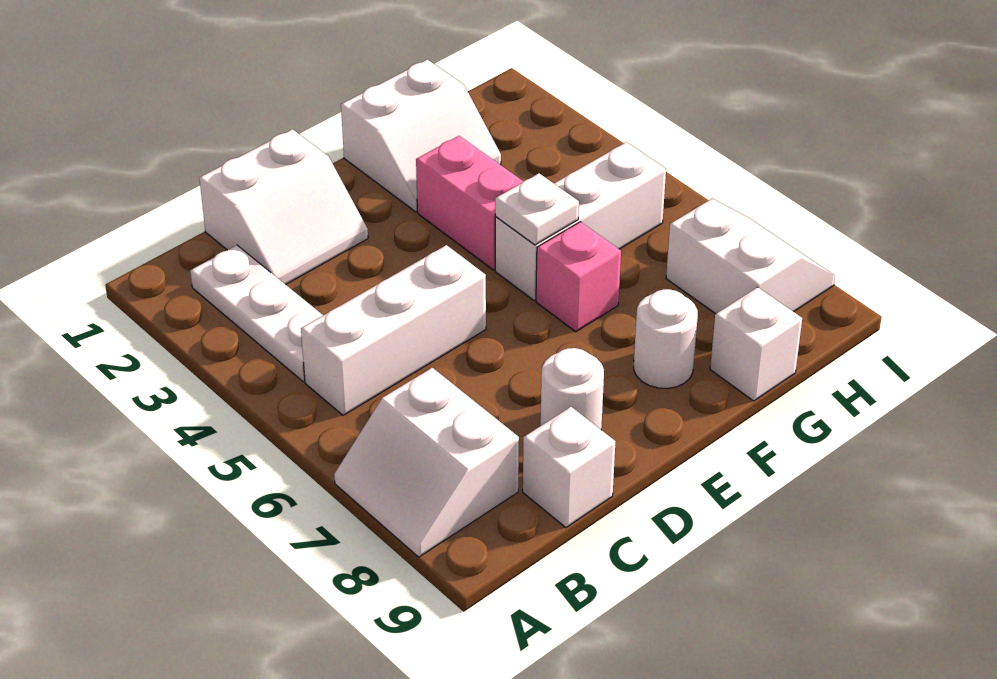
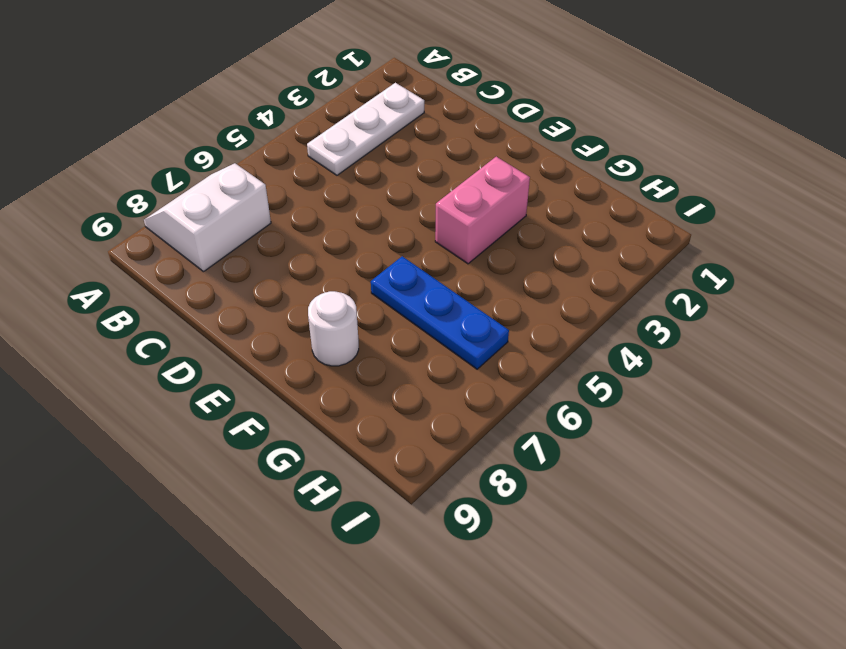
blue plate F6:H6 level 1 -> pink brick F6 level 1
none -> white brick B5:D5 level 1
none -> white slope C1:D2 level 1 top 1
none -> white brick C9 level 1

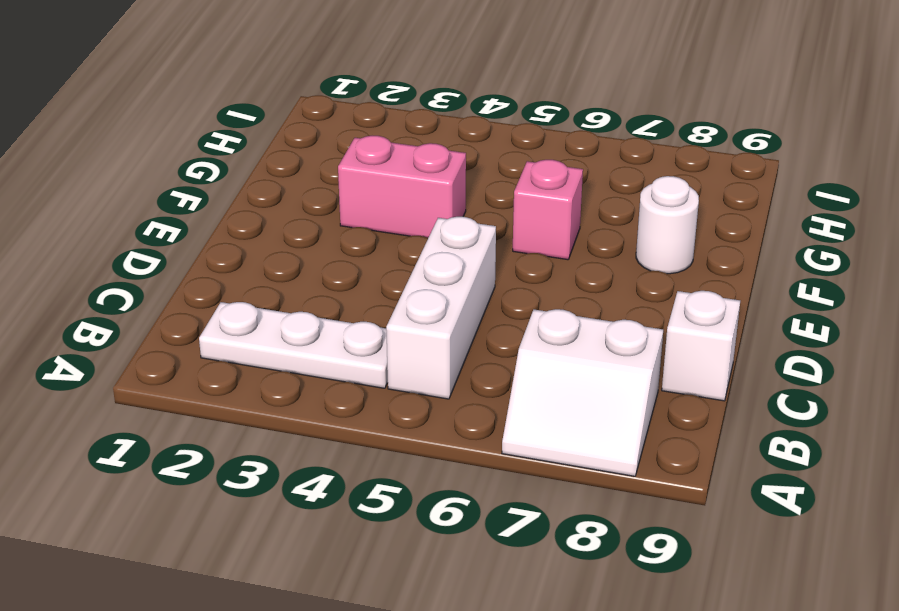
none -> white slope C1:D2 level 1 top 1
none -> white round brick D8 level 1
none -> white slope F1:G2 level 1 top 1

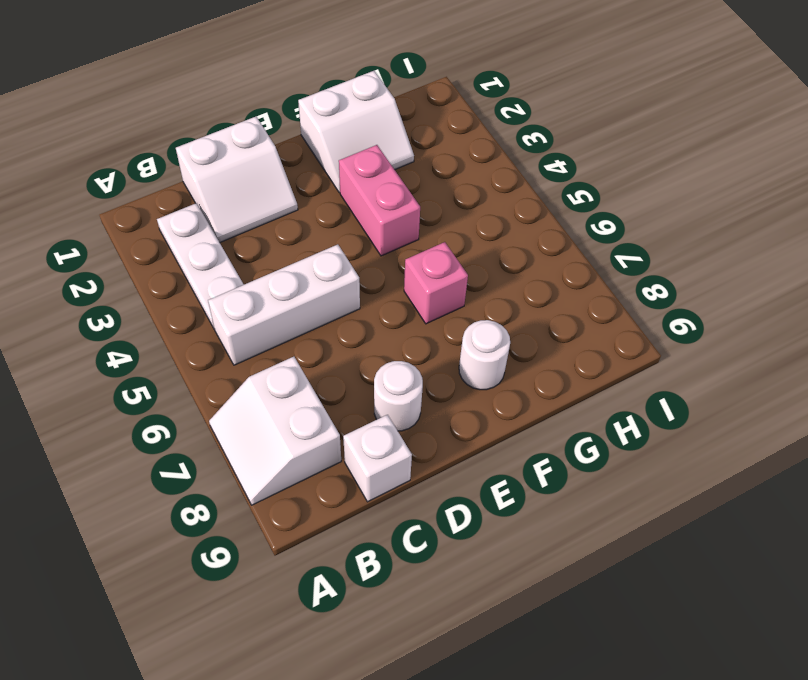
none -> white brick F5:H5 level 1
none -> white brick G9 level 1
none -> white slope H7:I8 level 1 top H

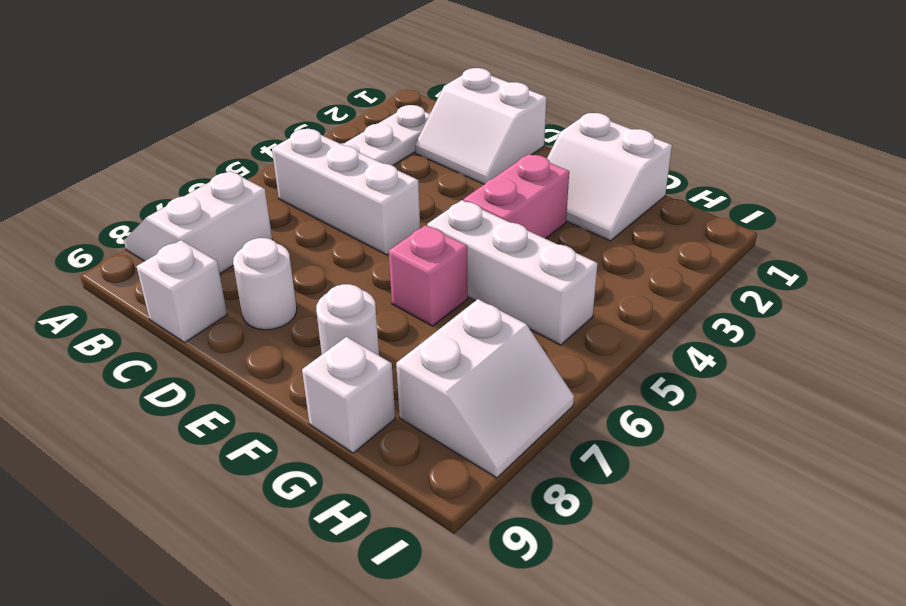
none -> white plate F5 level 2

